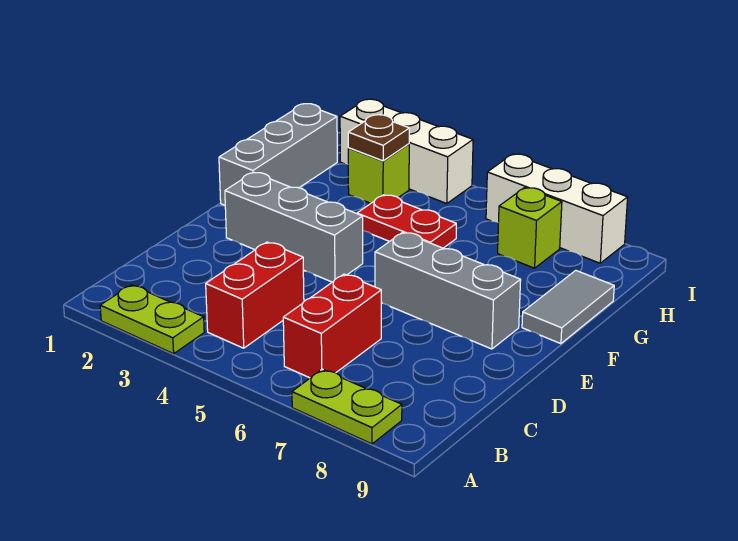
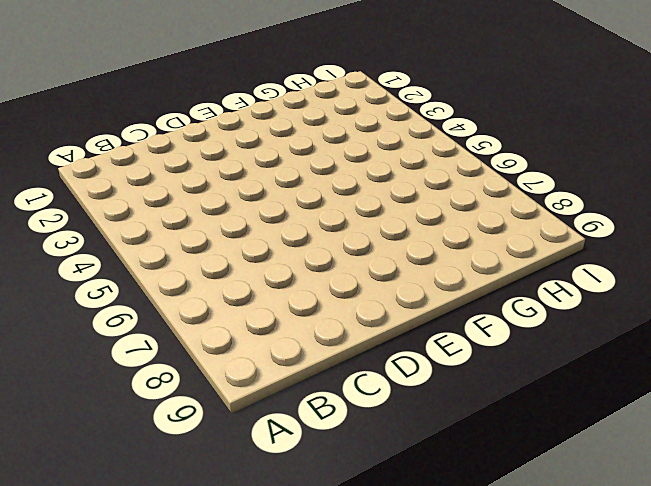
none -> lime plate A2:A3 level 1
none -> lime plate A7:A8 level 1
none -> red brick B4:C4 level 1

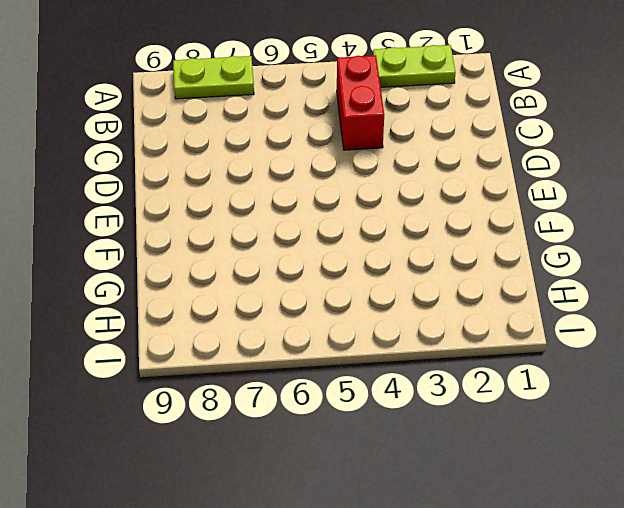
none -> red brick B6:C6 level 1
none -> grey brick E2:E4 level 1
none -> grey brick E6:E8 level 1

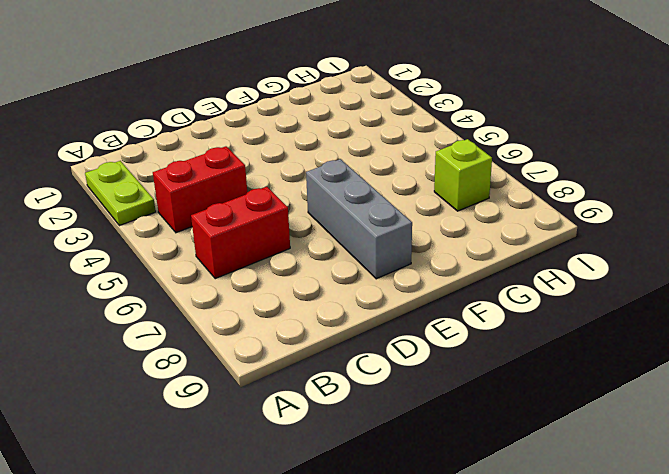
none -> lime plate A7:A8 level 1
none -> grey brick E2:E4 level 1
none -> grey brick F1:H1 level 1

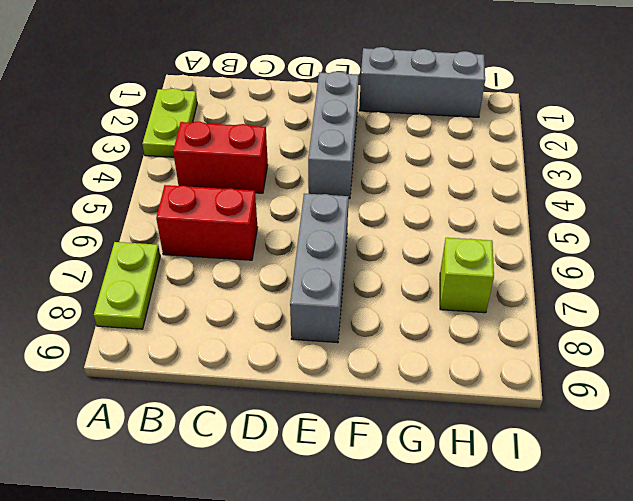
none -> grey tile F9:G9 level 1
none -> red plate G4:G5 level 1
none -> lime brick H3 level 1

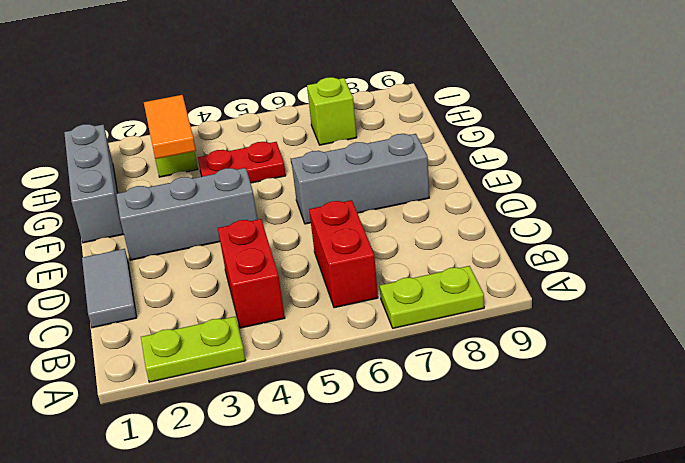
grey tile C1:D1 level 1 -> grey tile F9:G9 level 1
orange tile G3:H3 level 2 -> brown plate H3 level 2
none -> white brick I2:I4 level 1
none -> white brick I6:I8 level 1

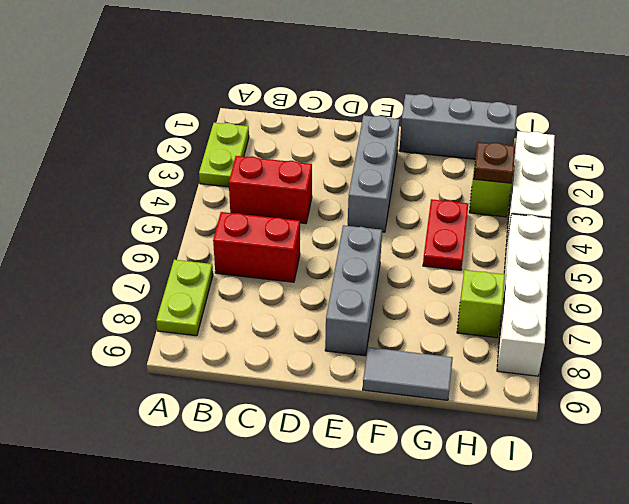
white brick I5:I8 level 1 -> white brick I6:I8 level 1

